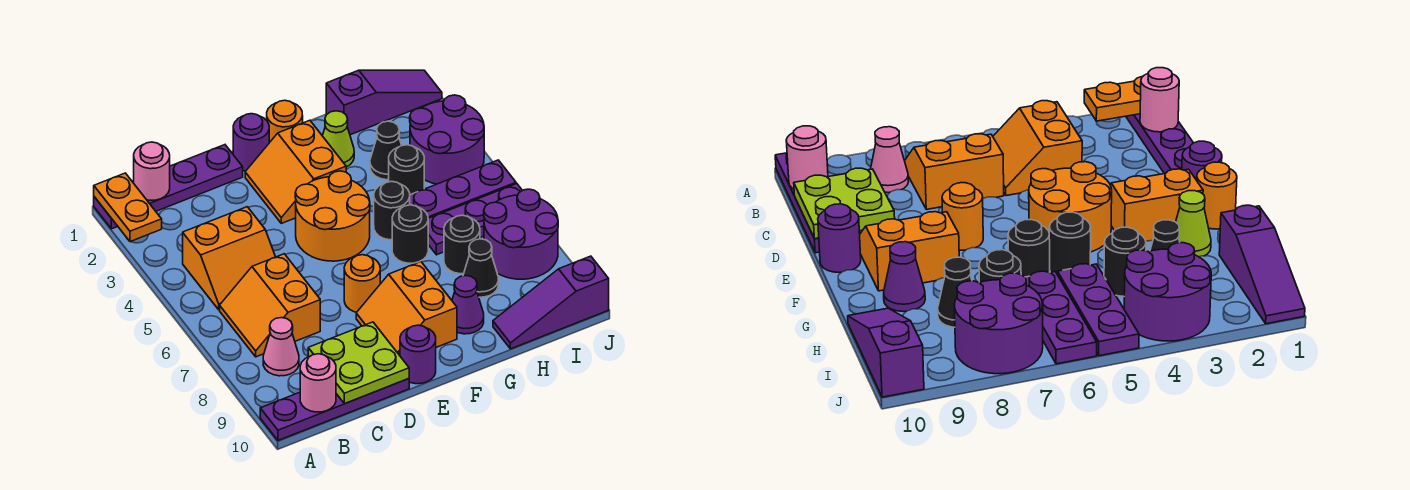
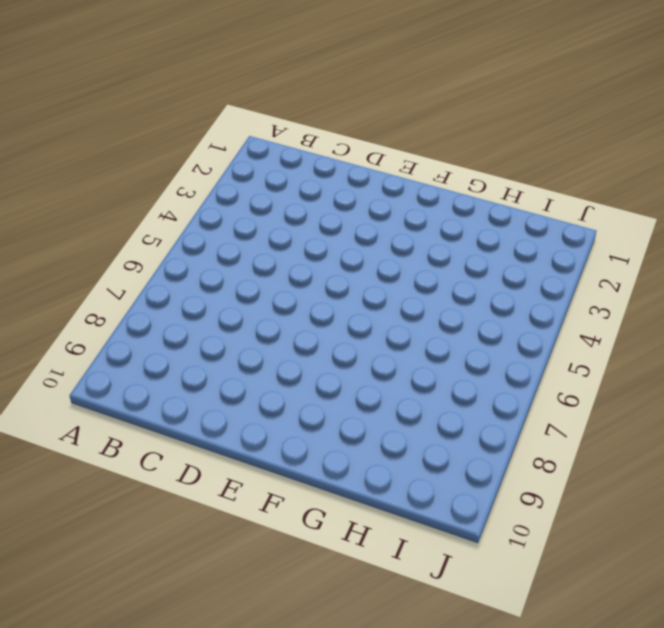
none -> purple plate A1:D1 level 1
none -> purple plate A10:D10 level 1
none -> orange slope B4:C5 level 1 top 4
none -> orange slope B6:C7 level 1 top C

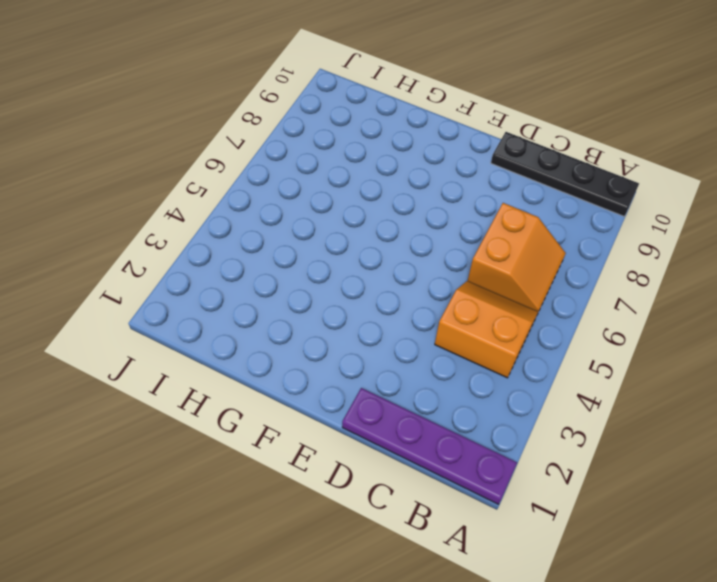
black plate A10:D10 level 1 -> purple plate A10:D10 level 1
none -> pink cone B8 level 1
none -> purple round brick E1 level 1
none -> orange slope E2:F3 level 1 top F
none -> orange round brick E4:F5 level 1

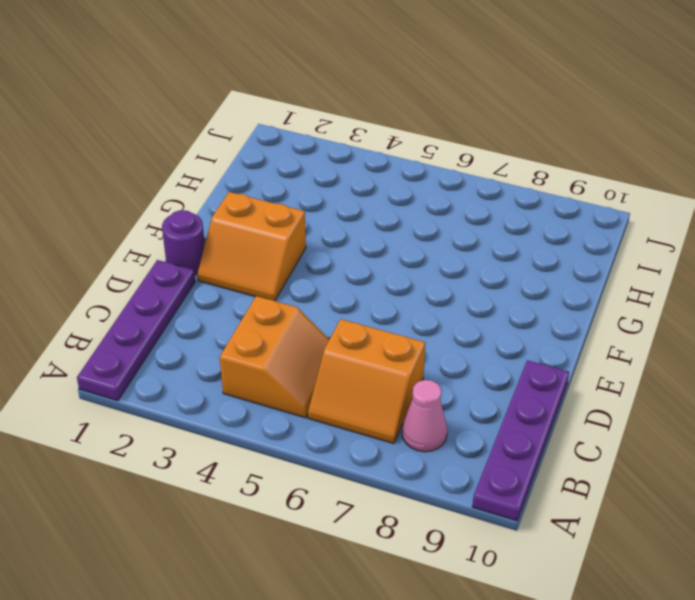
none -> orange round brick E4:F5 level 1
none -> orange round brick E7 level 1
none -> orange slope E8:F9 level 1 top F
none -> purple round brick E10 level 1

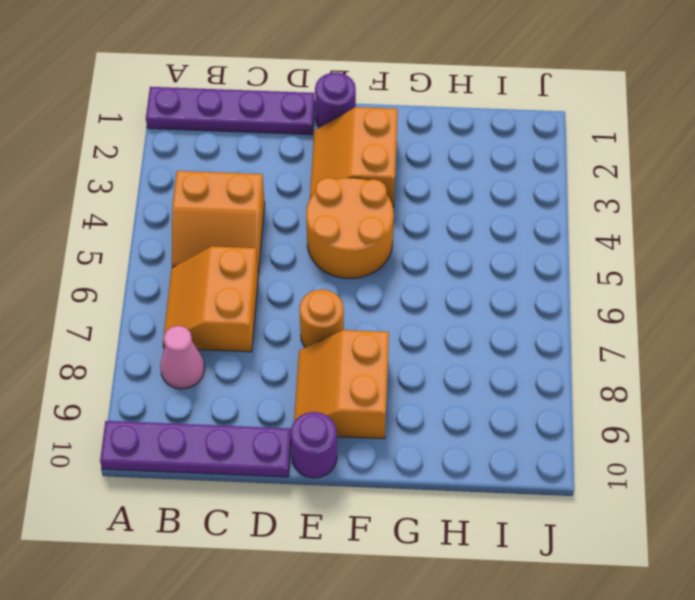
none -> orange round brick F1 level 1
none -> lime cone G2 level 1
none -> black round brick G5 level 1
none -> black round brick G6 level 1

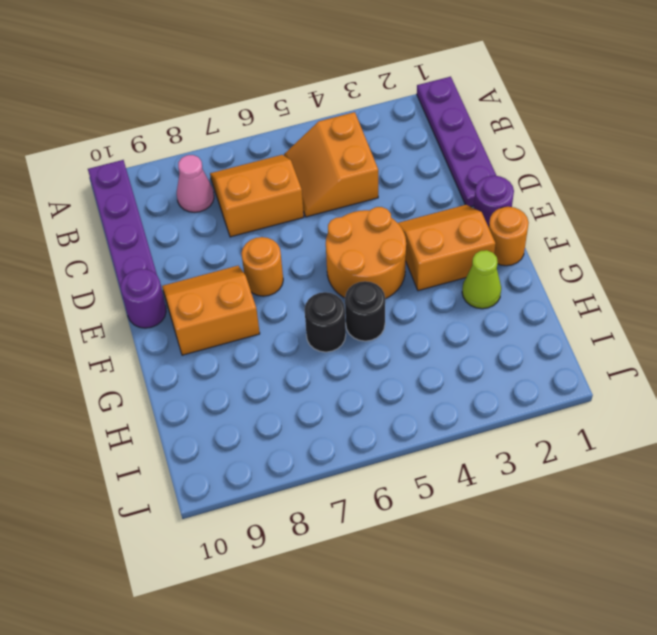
none -> purple cone G9 level 1
none -> purple slope H1:J1 level 1 top H
none -> black cone H3 level 1
none -> black round brick H4 level 1

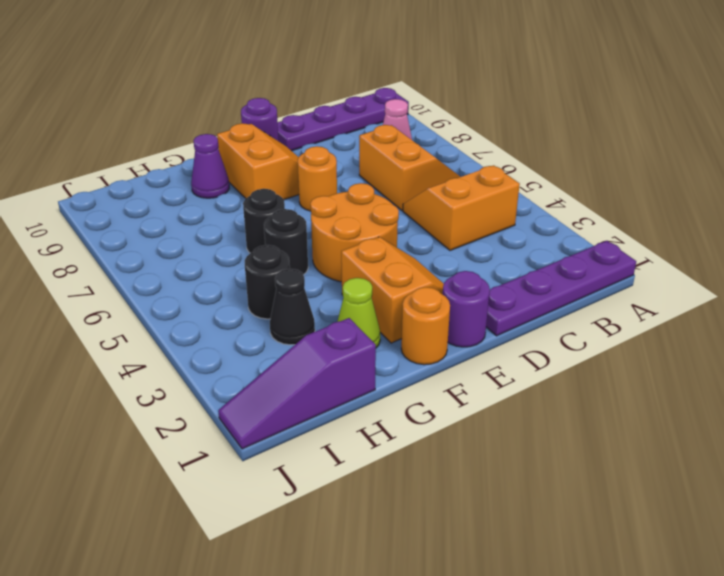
none -> purple plate H5:J5 level 1
none -> purple plate H6:J6 level 1
none -> black round brick H7 level 1
none -> black cone H8 level 1

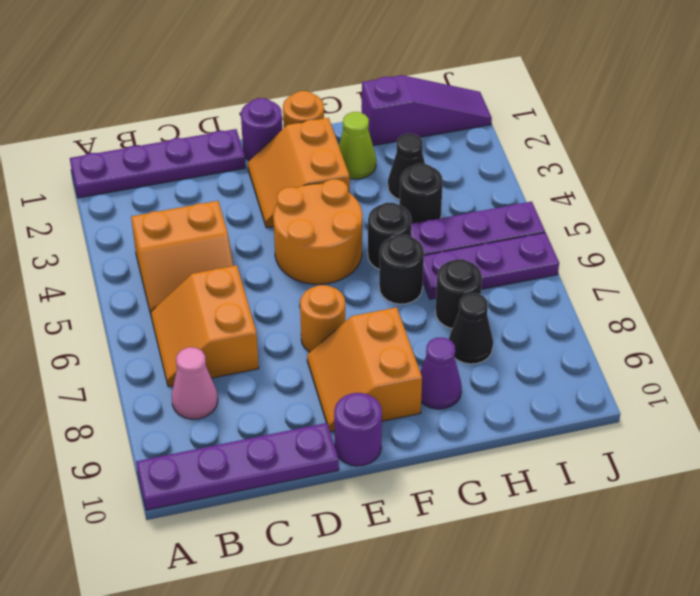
none -> purple slope H10:J10 level 1 top J
none -> purple round brick I3:J4 level 1
none -> purple round brick I7:J8 level 1
none -> orange plate A1:A2 level 2

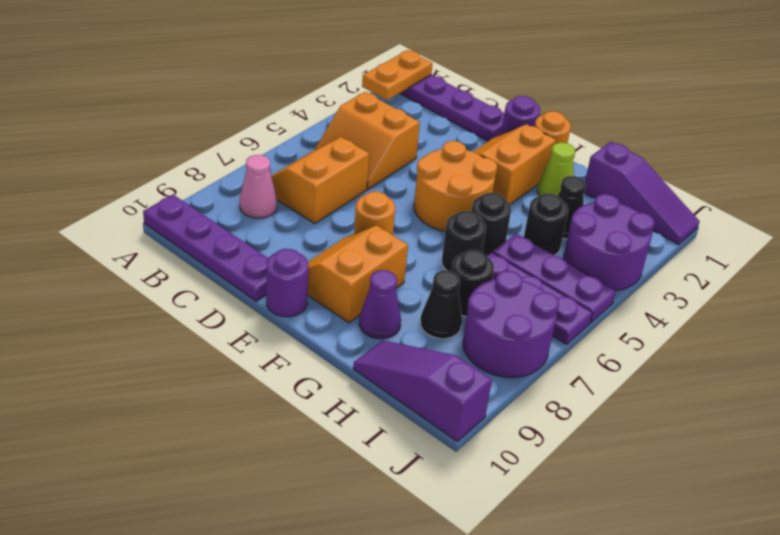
none -> pink round brick B1 level 2
none -> pink round brick B10 level 2
none -> lime plate C9:D10 level 2

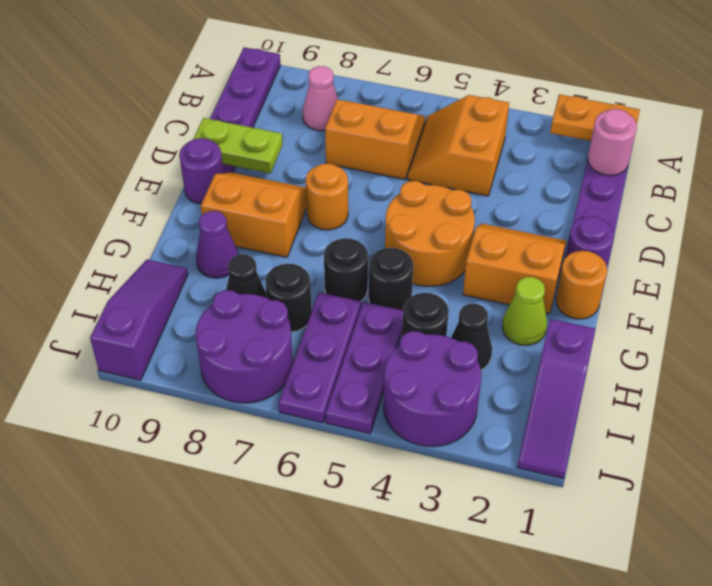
lime plate D9:D10 level 2 -> lime plate C9:D10 level 2
none -> pink round brick B10 level 2

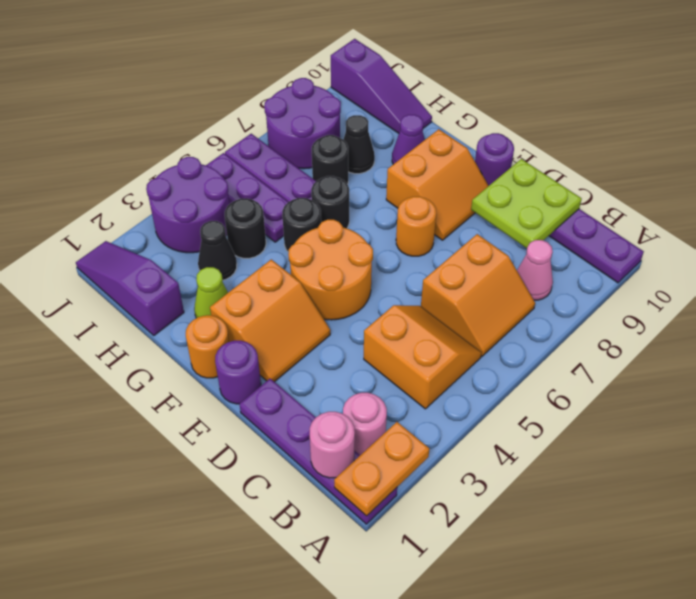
pink round brick B2 level 1 -> pink round brick B10 level 2

